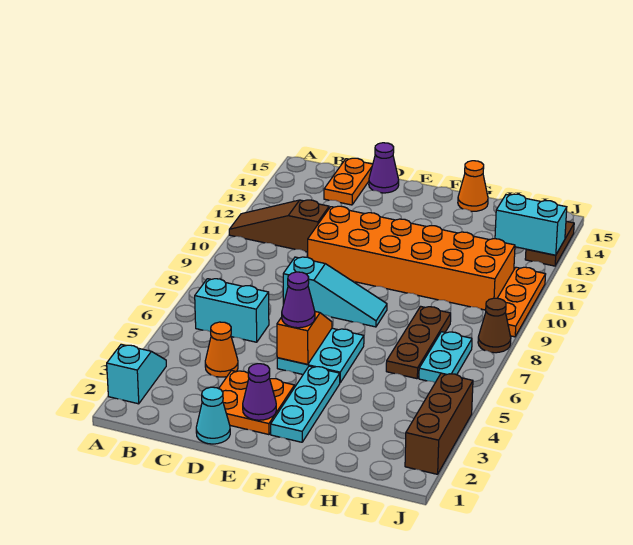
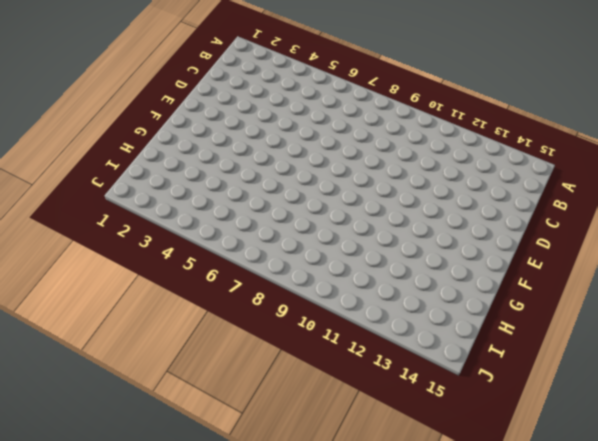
none -> cyan slope A2:A3 level 1 top 2
none -> brown slope A11:C11 level 1 top C
none -> cyan brick B6:C6 level 1

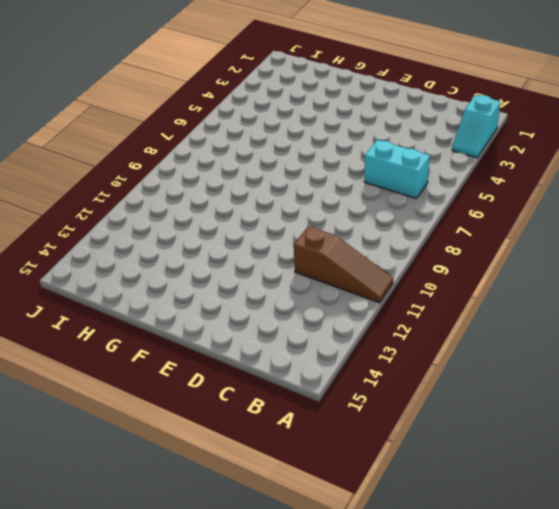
none -> orange cone C4 level 1
none -> orange plate C14:C15 level 1
none -> cyan cone D1 level 1

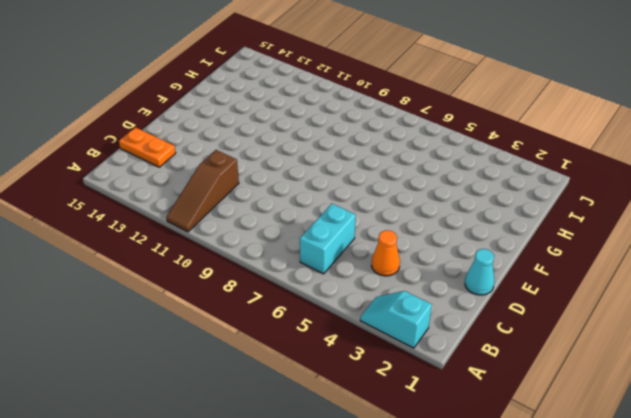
none -> orange plate D2:E3 level 1
none -> cyan slope D8:F8 level 1 top D
none -> orange brick D10:I11 level 1

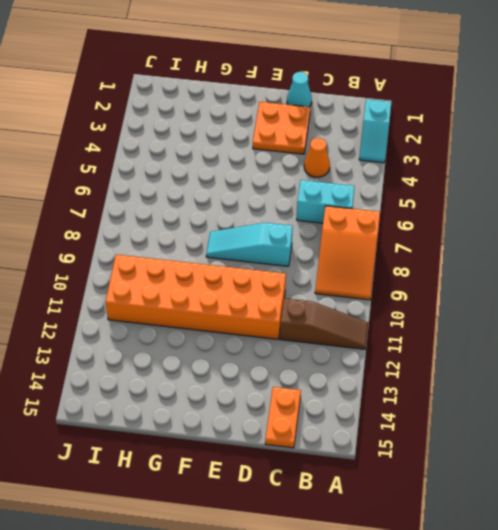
orange slope A7:B9 level 1 top 7 -> none
none -> purple cone D15 level 1
none -> cyan plate E5:F6 level 1
none -> cyan plate F2:F4 level 1

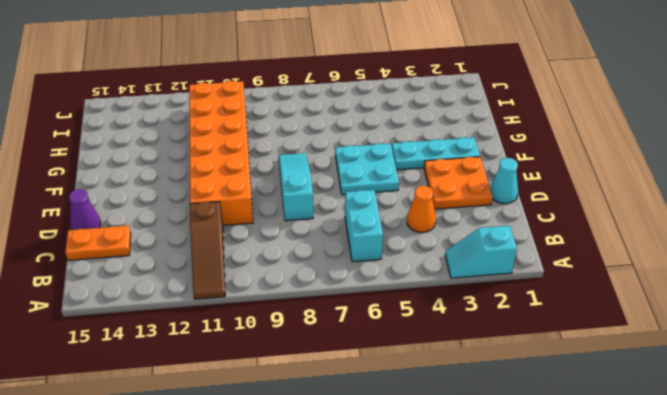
none -> orange cone G15 level 1
none -> brown plate H6:H8 level 1
none -> cyan plate I6:I7 level 1

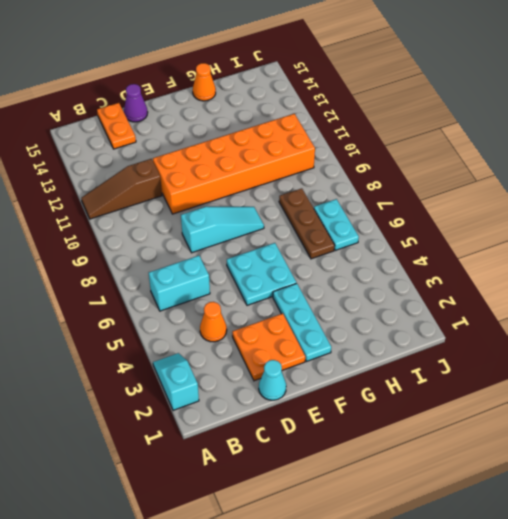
none -> brown brick J2:J4 level 1
none -> brown cone J8 level 1
none -> orange plate J9:J11 level 1

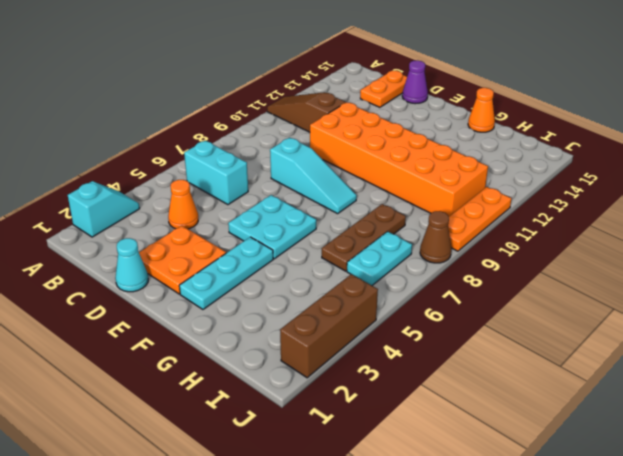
none -> brown plate J13:J14 level 1
none -> purple cone E2 level 2
none -> orange slope E5:E6 level 2 top 5

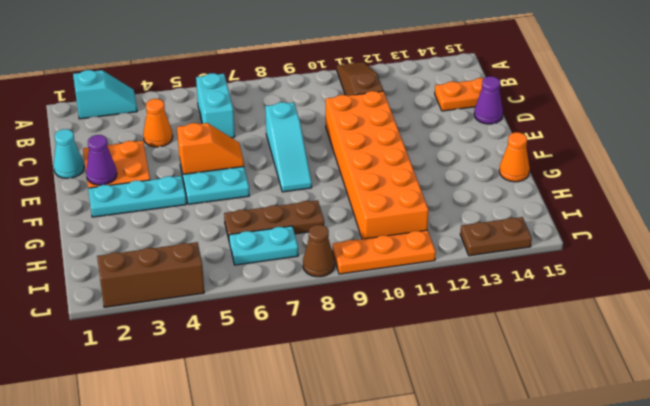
none -> cyan brick I13:J13 level 2
none -> purple cone E5 level 3

